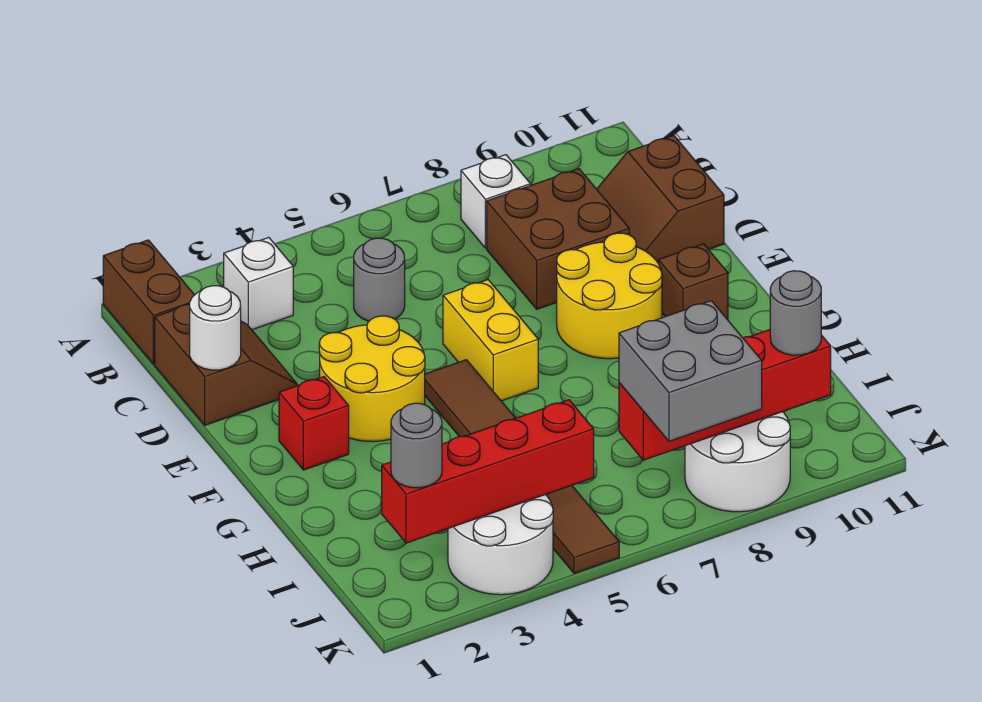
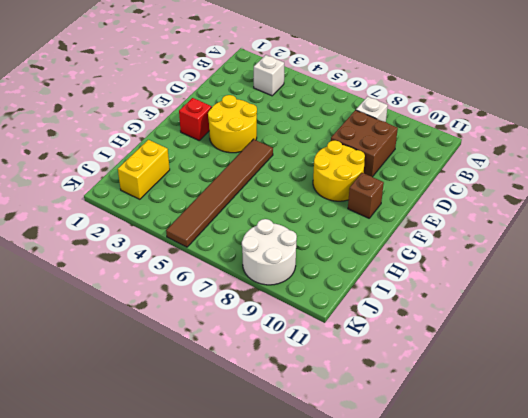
yellow brick I2:J2 level 1 -> yellow brick E6:F6 level 1
none -> brown brick A1:B1 level 1
none -> brown slope C1:D2 level 1 top 1
none -> grey round brick C5 level 1

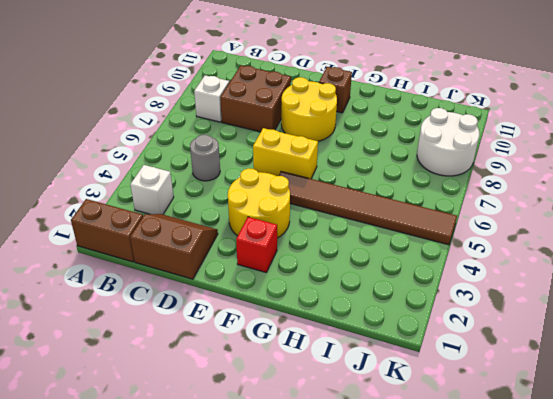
none -> brown slope C10:D11 level 1 top 11
none -> white round brick J3:K4 level 1
none -> white round brick D1 level 2

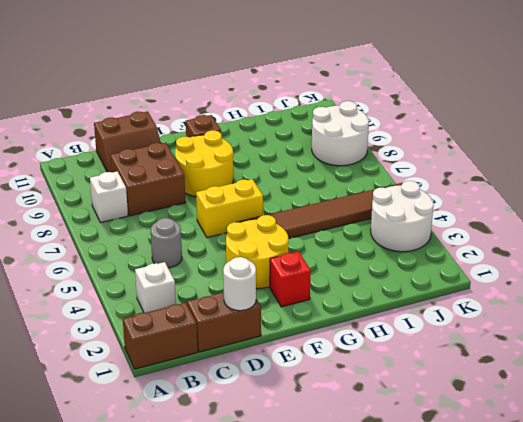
none -> red brick J2:J5 level 2
none -> red brick J7:J10 level 2
none -> grey round brick J2 level 3

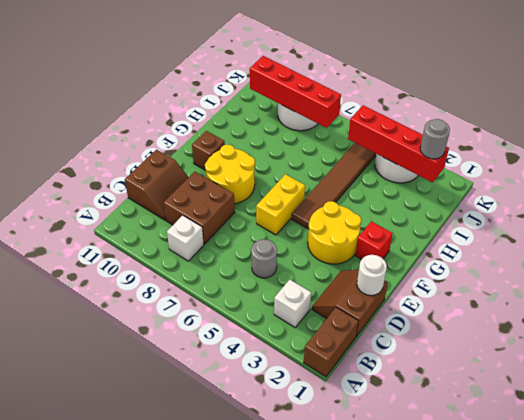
none -> grey brick J7:K8 level 3
none -> grey round brick J10 level 3

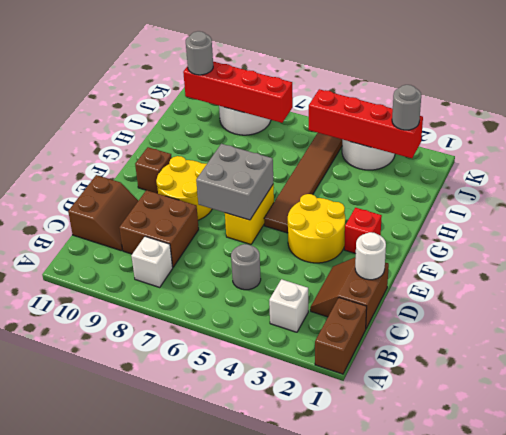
grey brick E6:F7 level 2 -> grey brick J7:K8 level 3

